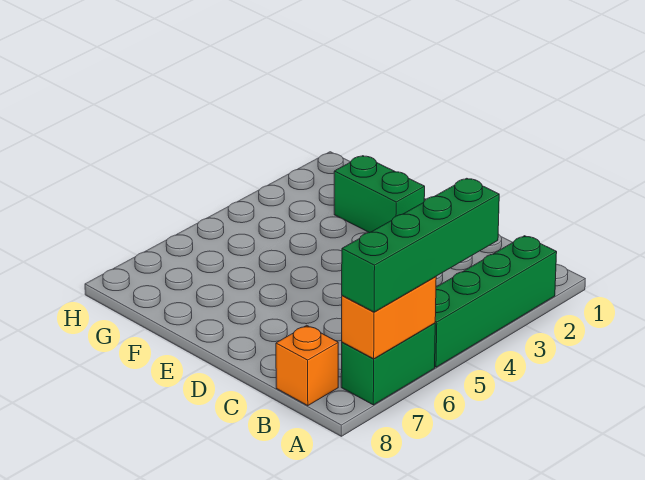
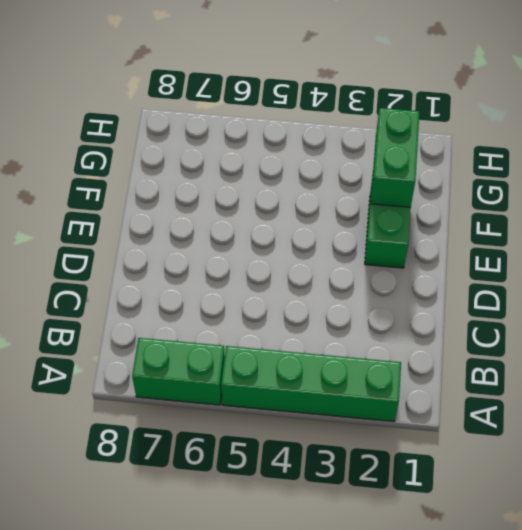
green brick F2:G2 level 2 -> none
none -> orange brick B8 level 1
none -> orange brick A6:A7 level 2

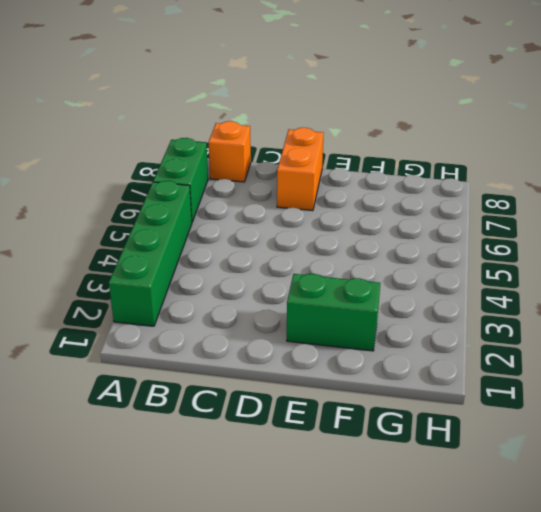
orange brick D7:D8 level 1 -> orange brick A6:A7 level 2
none -> green brick A4:A7 level 3

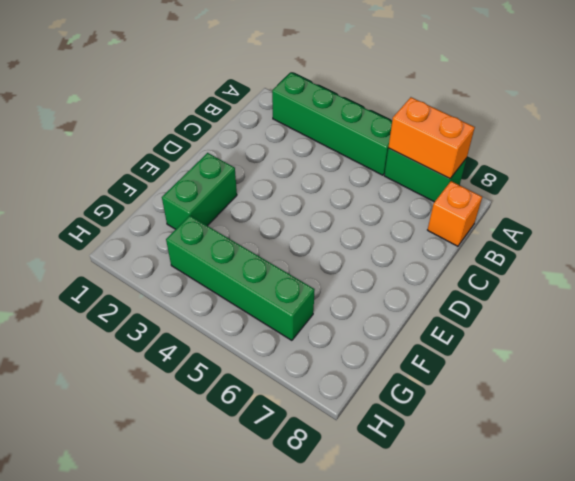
green brick G3:G6 level 1 -> green brick A4:A7 level 3

